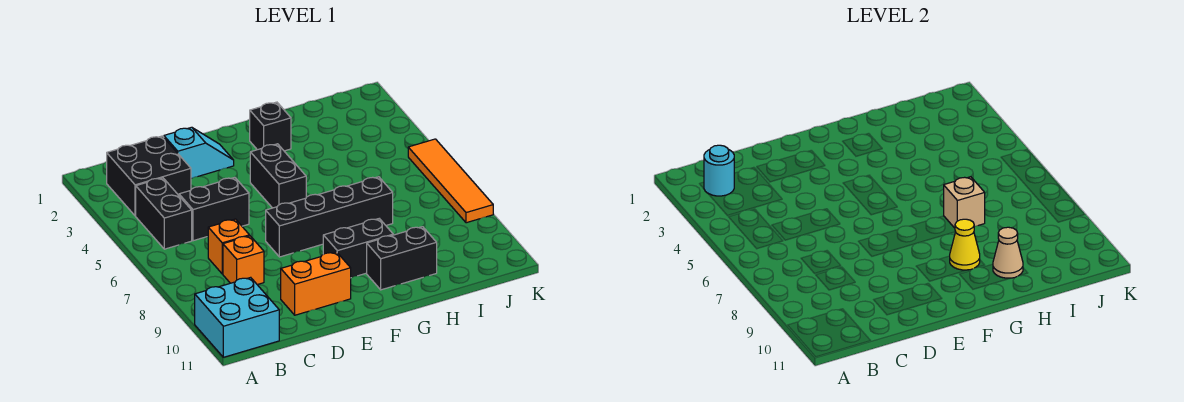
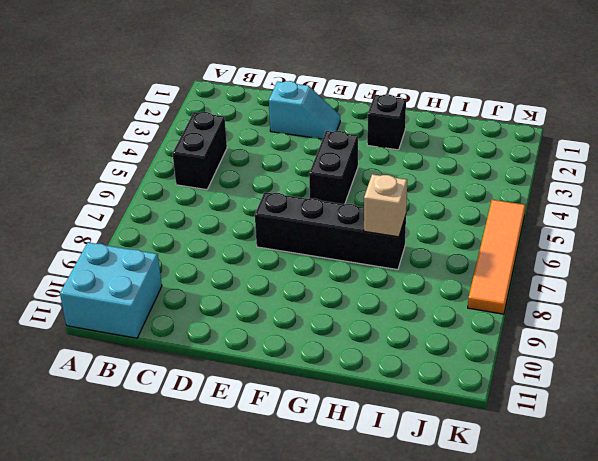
none -> black brick B2:C3 level 1
none -> black brick C5:D5 level 1
none -> orange brick C7 level 1

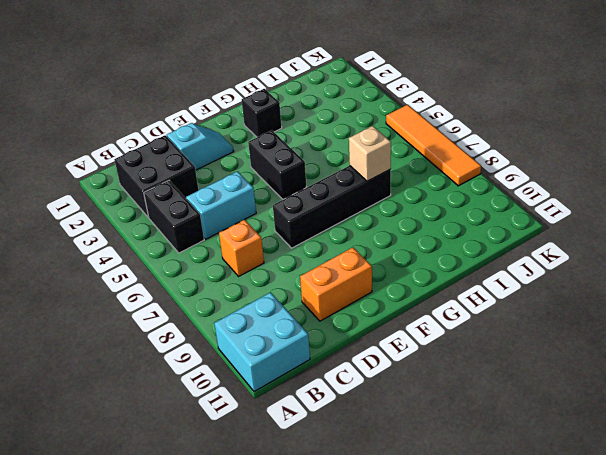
cyan brick C5:D5 level 1 -> black brick C5:D5 level 1
none -> orange brick C8 level 1
none -> black brick F9:G9 level 1
none -> black brick G10:H10 level 1

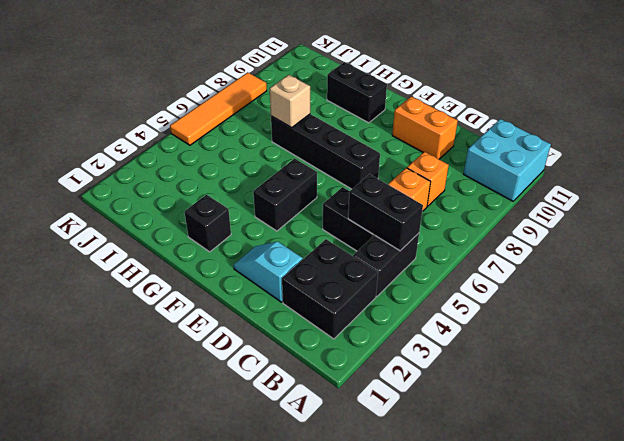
black brick B5:C5 level 2 -> black brick F9:G9 level 1
none -> cyan round brick B2 level 2
none -> yellow cone G9 level 2
none -> tan cone H10 level 2

